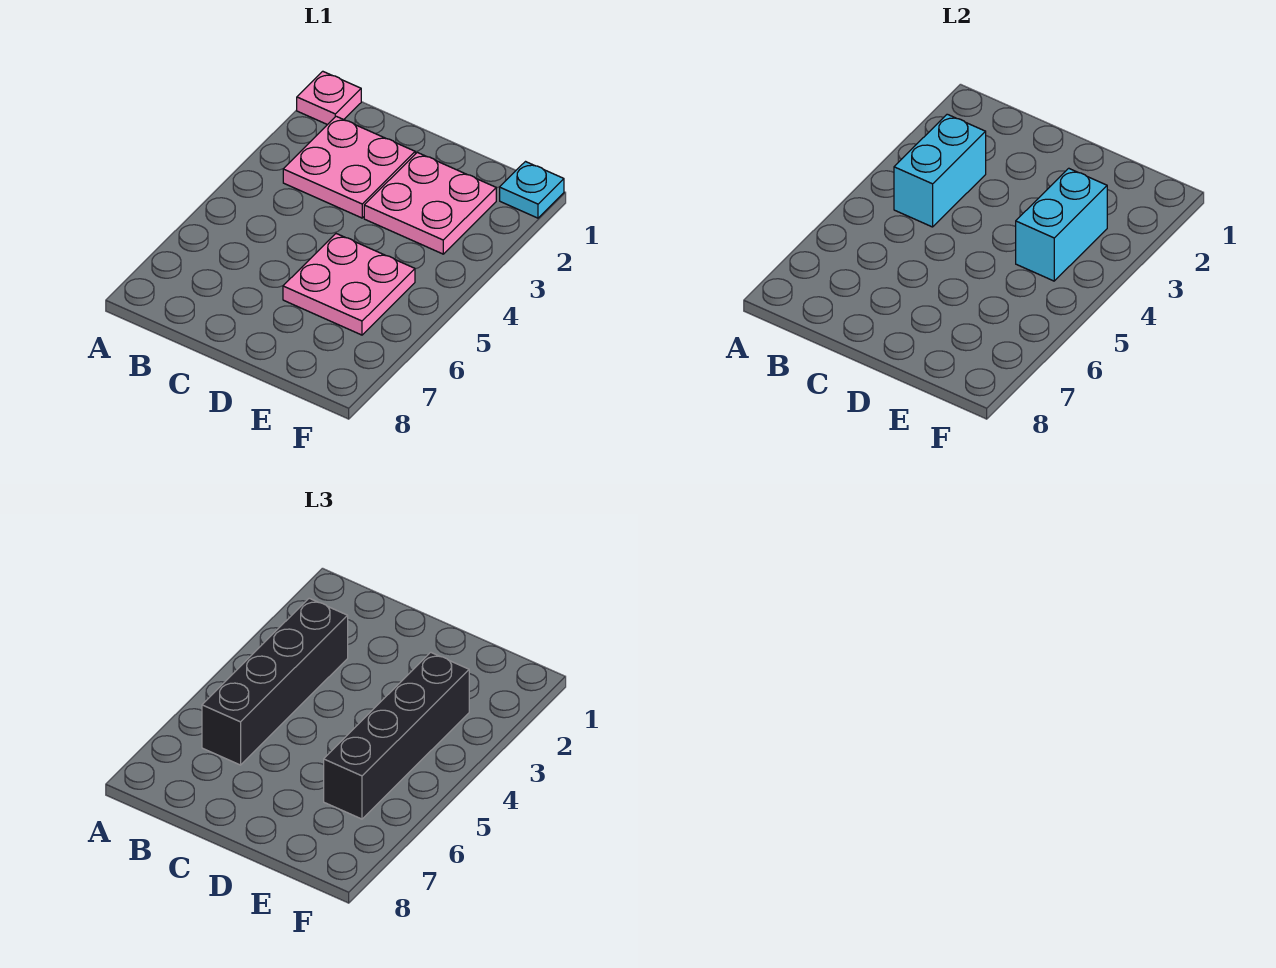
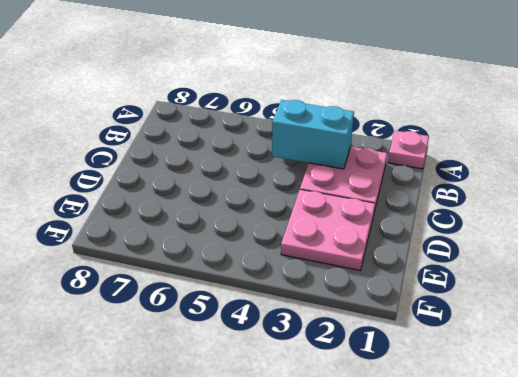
none -> pink plate D5:E6 level 1
none -> cyan plate F1 level 1

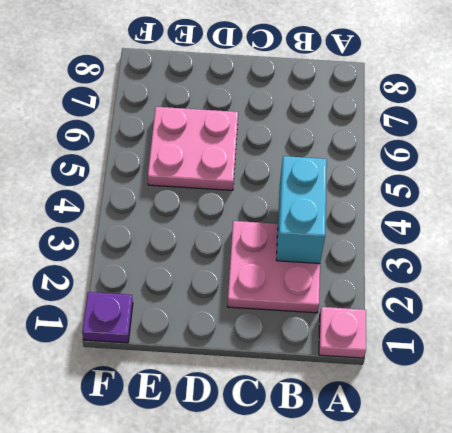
purple plate F1 level 1 -> cyan plate F1 level 1
none -> pink plate D2:E3 level 1
none -> cyan brick E3:E4 level 2

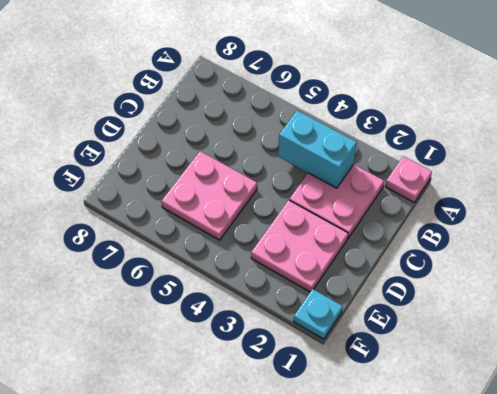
none -> cyan brick E3:E4 level 2
none -> black brick B3:B6 level 3

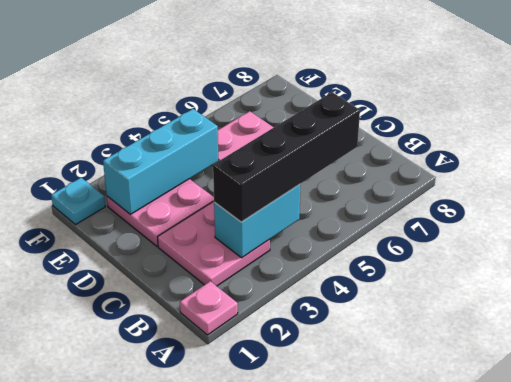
cyan brick E2:E4 level 2 -> cyan brick E3:E4 level 2
none -> black brick E3:E6 level 3

